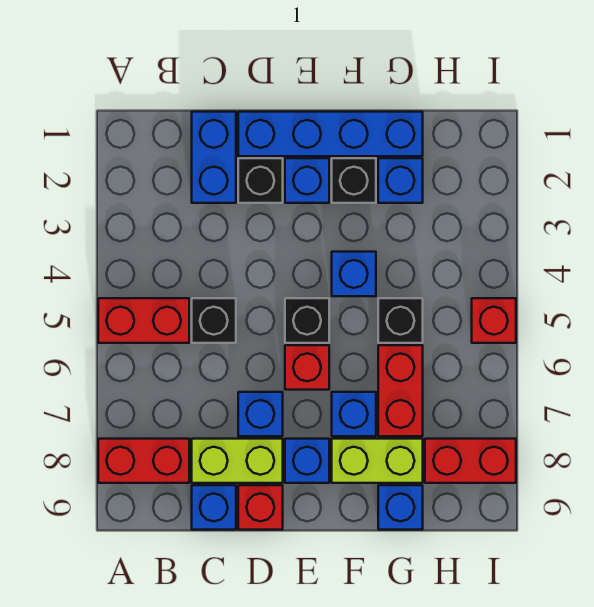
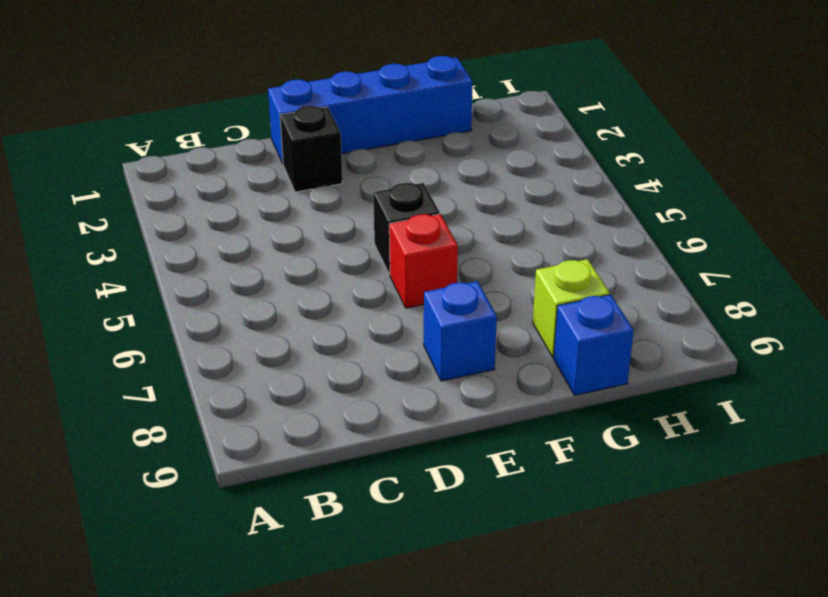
lime brick G8 level 1 -> lime brick F8:G8 level 1
none -> red brick A5:B5 level 1
none -> red brick A8:B8 level 1
none -> blue brick C1:C2 level 1

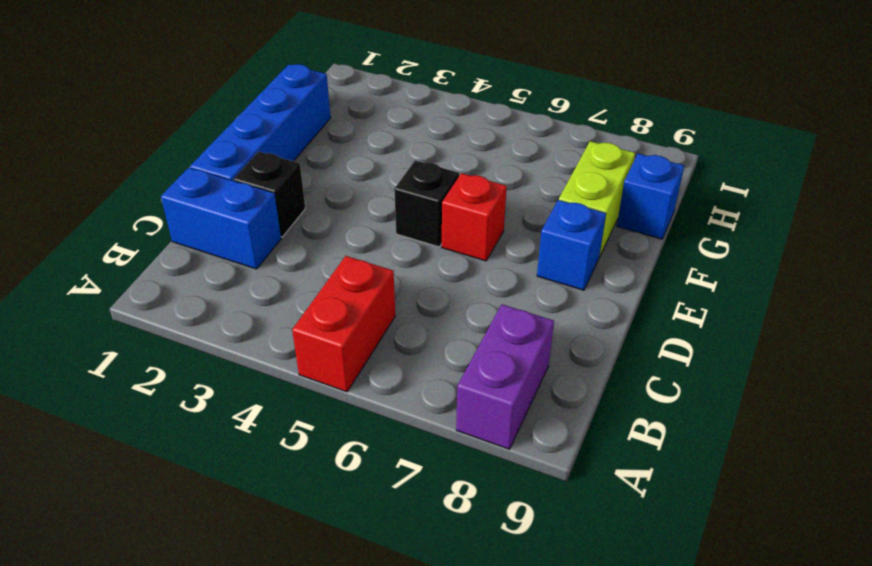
purple brick A8:B8 level 1 -> red brick A8:B8 level 1
none -> black brick C5 level 1
none -> lime brick C8:D8 level 1
none -> blue brick C9 level 1

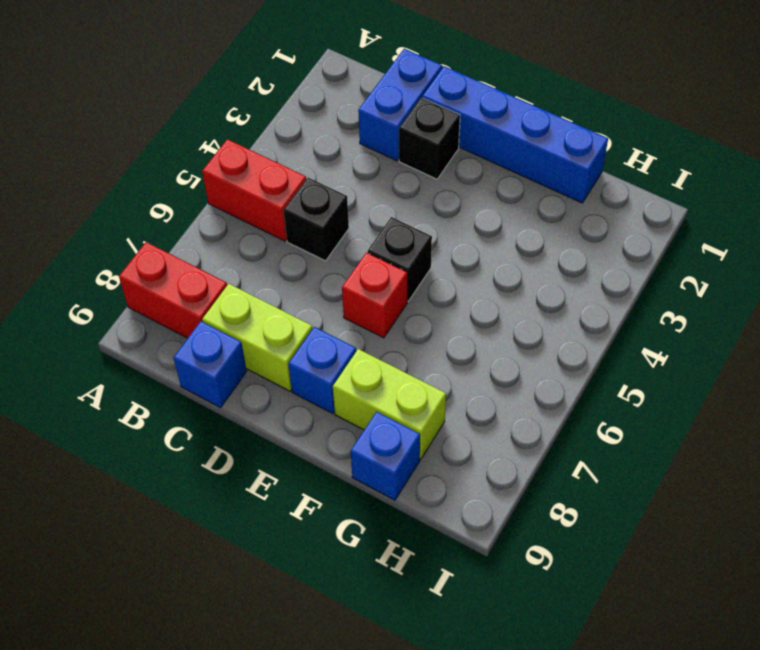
none -> blue brick D7 level 1
none -> red brick D9 level 1
none -> blue brick E2 level 1

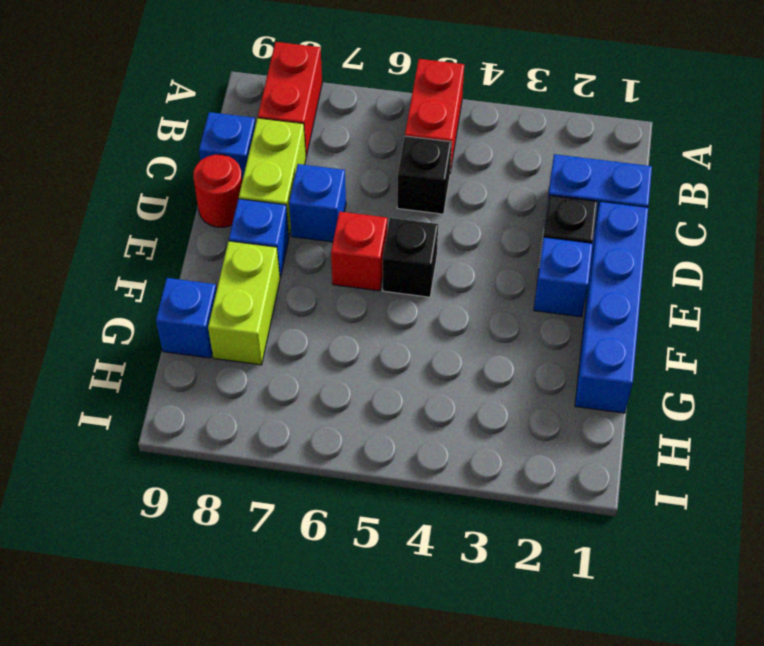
red round brick D9 level 1 -> red brick D9 level 1
none -> black brick F2 level 1
none -> blue brick F4 level 1
none -> blue brick F7 level 1

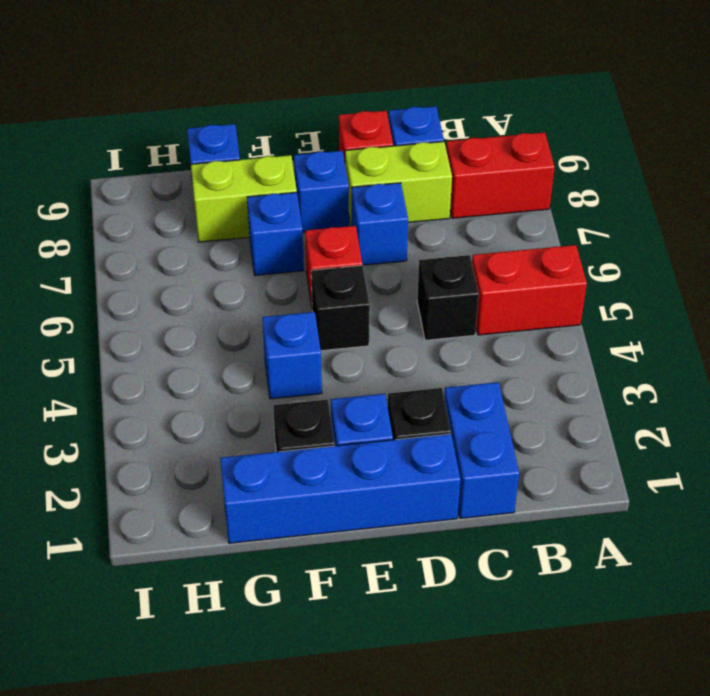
none -> blue brick G2 level 1
none -> black brick G5 level 1
none -> red brick G6:G7 level 1

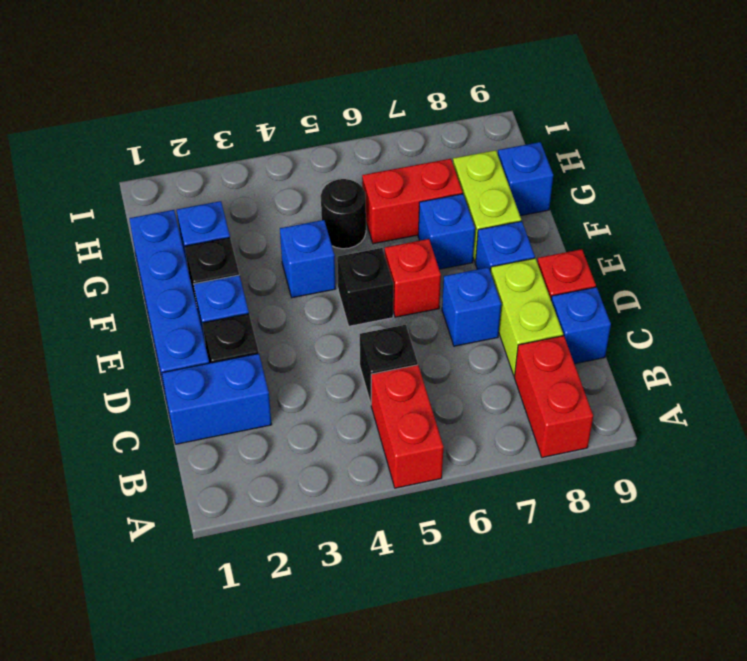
black round brick G5 level 1 -> black brick G5 level 1
none -> red brick H8:I8 level 1
none -> red brick I5 level 1

